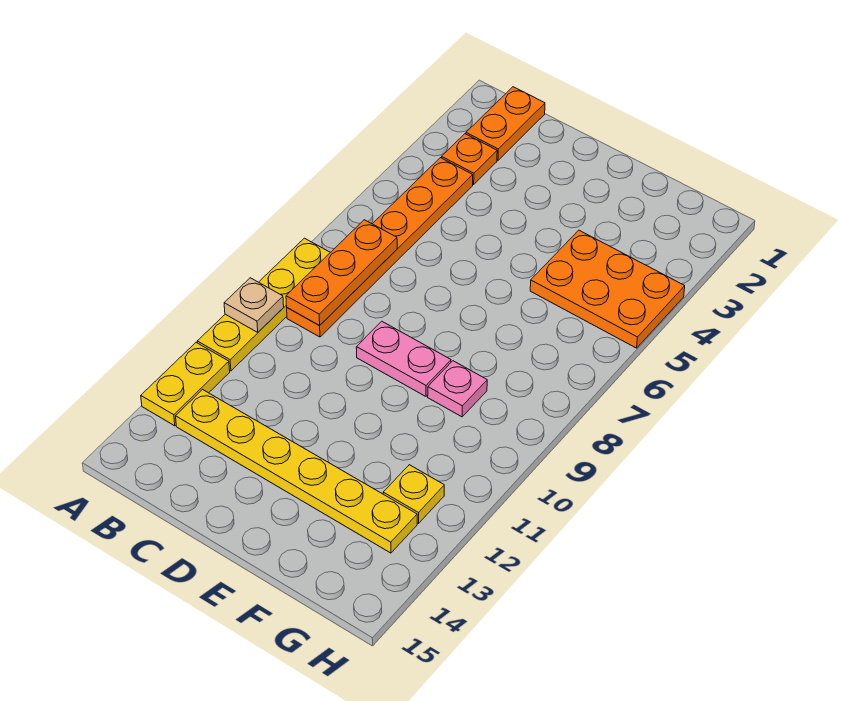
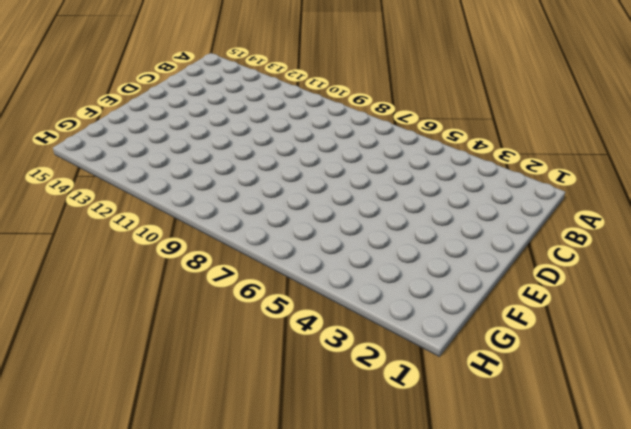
none -> yellow plate A8:A11 level 1
none -> yellow plate A12:A13 level 1
none -> orange plate B1:B2 level 1

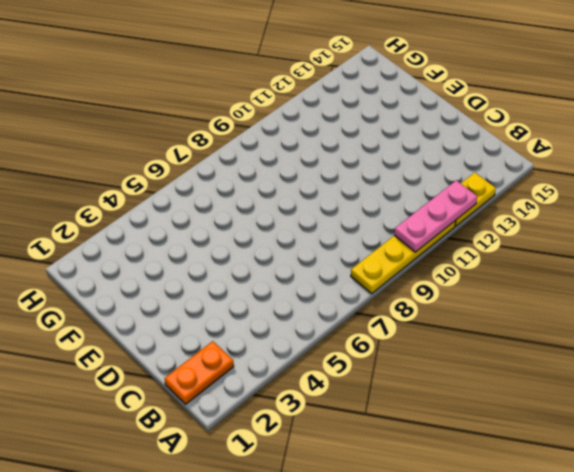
pink plate A10:A12 level 2 -> tan plate A10 level 2
none -> orange plate B3 level 1
none -> orange plate B4:B9 level 1
none -> yellow plate B13:G13 level 1

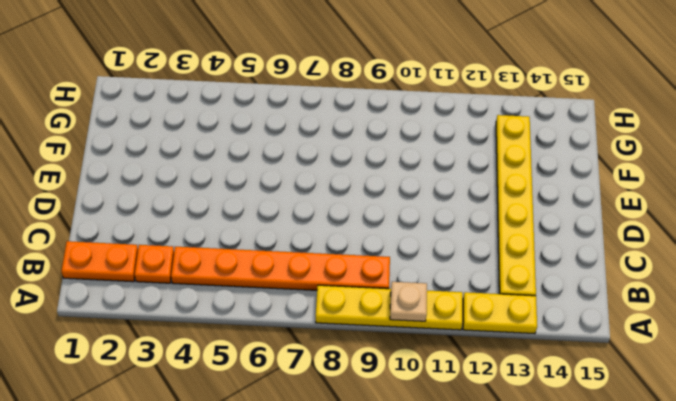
none -> pink plate D9:E9 level 1
none -> orange plate F4:H5 level 1
none -> pink plate F9 level 1

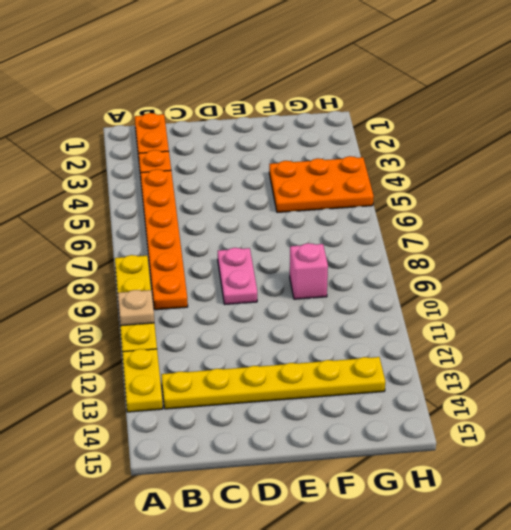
pink plate D8:D9 level 1 -> pink plate D9:E9 level 1
pink brick F9 level 1 -> pink plate F9 level 1
none -> yellow plate G12 level 1
none -> orange plate B7:B9 level 2

